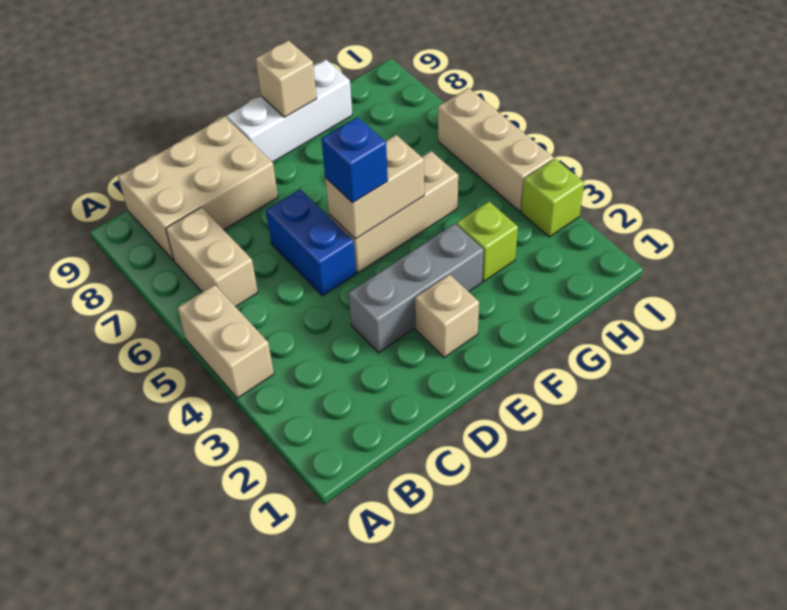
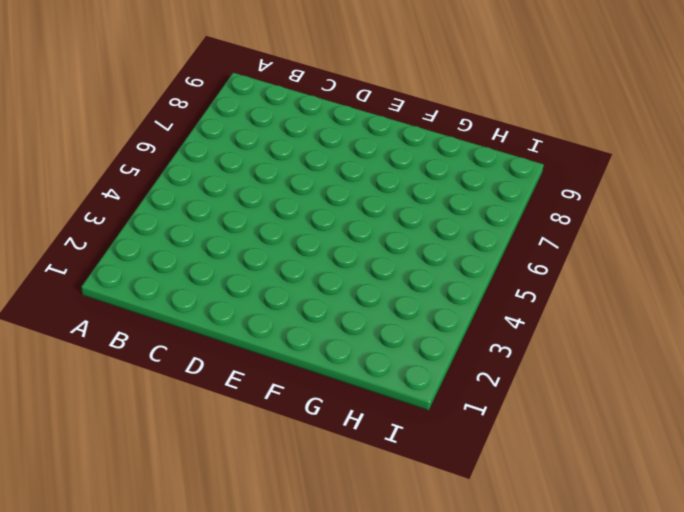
none -> tan brick A4:A5 level 1
none -> tan brick B6:B7 level 1
none -> tan brick B8:D9 level 1

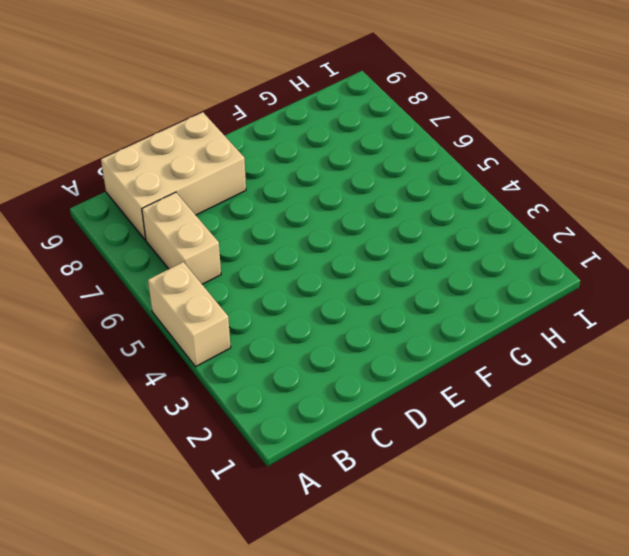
none -> grey brick D3:F3 level 1
none -> blue brick D5:D6 level 1
none -> tan brick E2 level 1

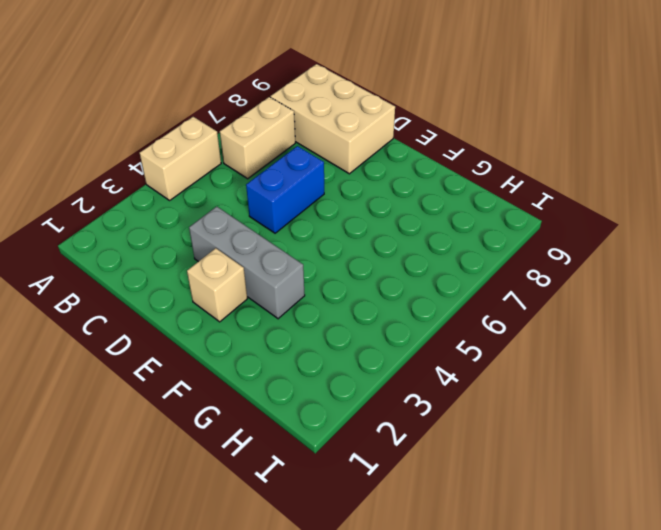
none -> tan brick E5:G5 level 1
none -> white brick E9:G9 level 1
none -> lime brick G3 level 1

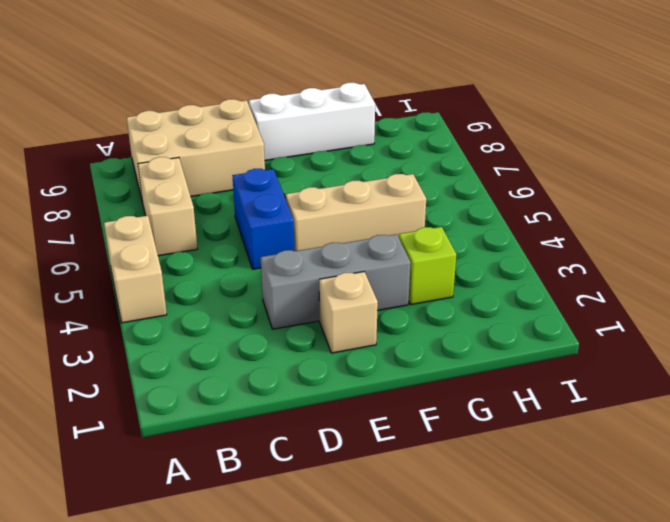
none -> lime brick I3 level 1
none -> tan brick I4:I6 level 1
none -> tan brick E5:F5 level 2

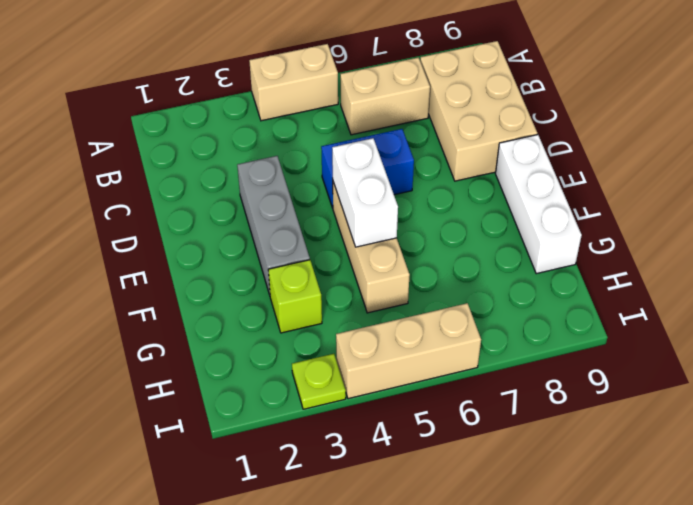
white brick E5:F5 level 2 -> tan brick E5:F5 level 2
lime plate I3 level 1 -> lime brick I3 level 1
none -> tan brick E2 level 1
none -> tan brick F9 level 2
none -> blue brick E5 level 3

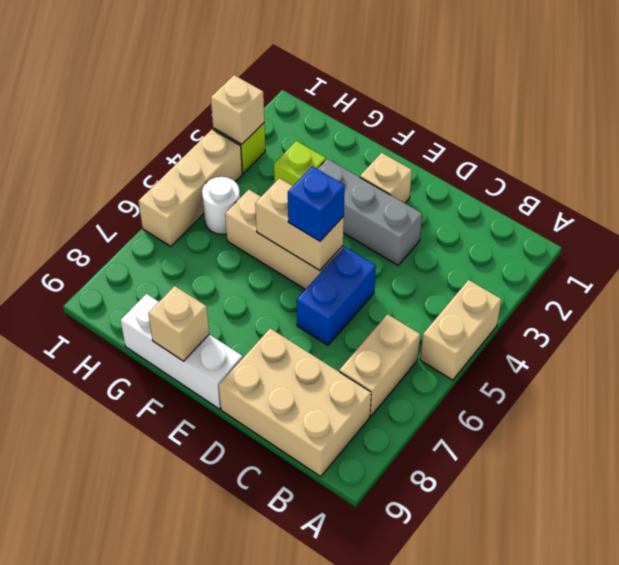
white round brick H5 level 1 -> none
tan brick I3 level 2 -> none

